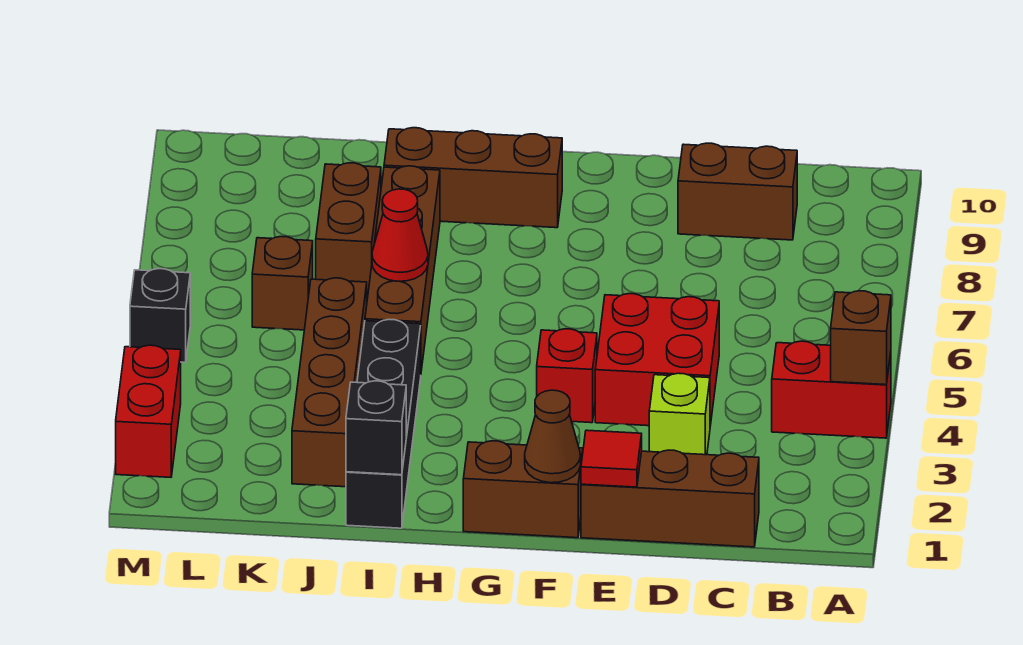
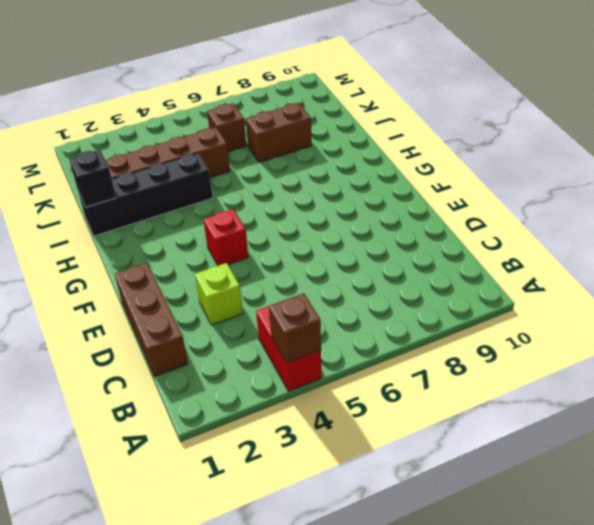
none -> brown brick C9:D9 level 1
none -> red brick D4:E5 level 1
none -> brown brick F1:G1 level 1

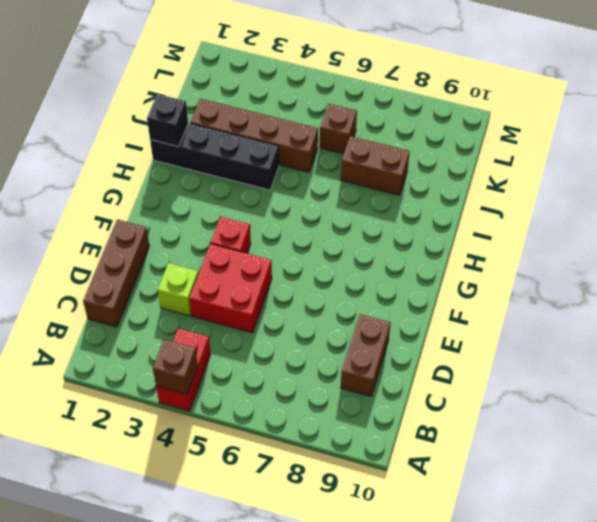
none -> brown brick F1:G1 level 1
none -> brown brick G9:I9 level 1
none -> brown brick I5:I8 level 1

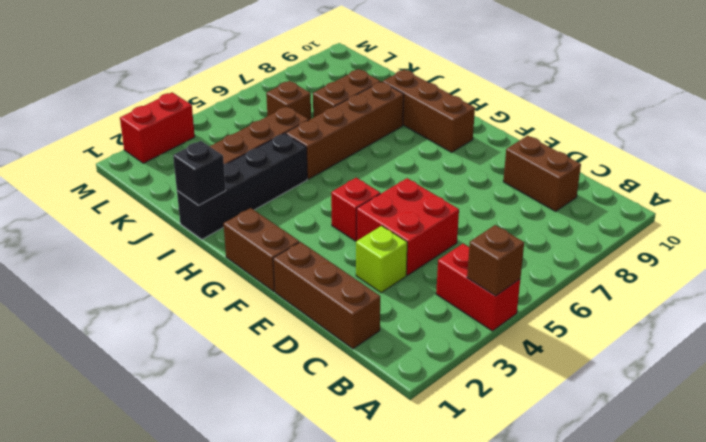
none -> black brick M5 level 1
none -> red tile E1 level 2
none -> brown cone F1 level 2

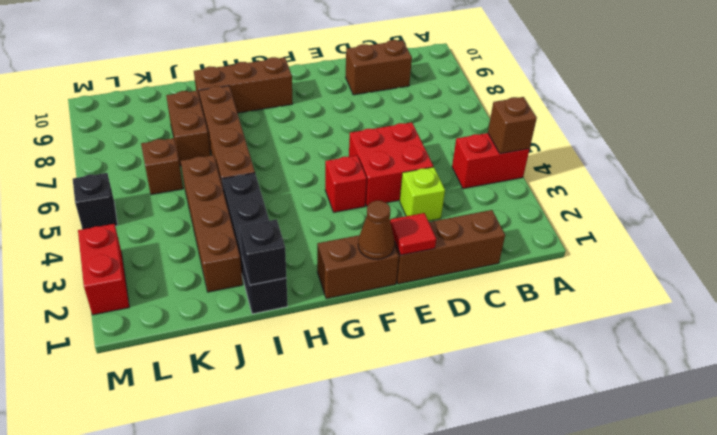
none -> red cone I6 level 2

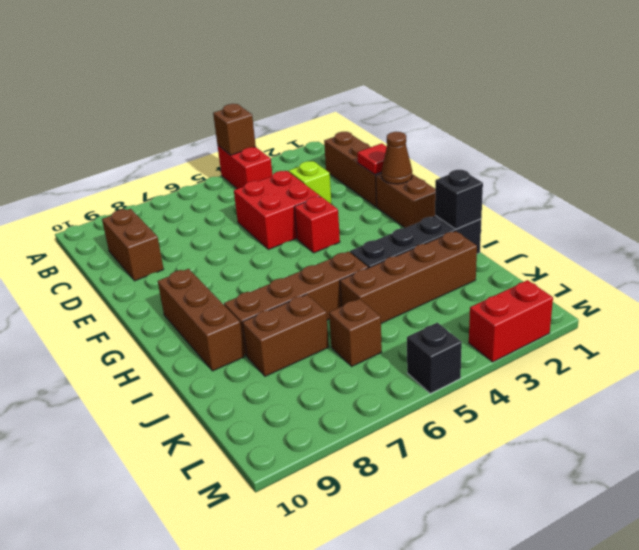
none -> red cone I6 level 2

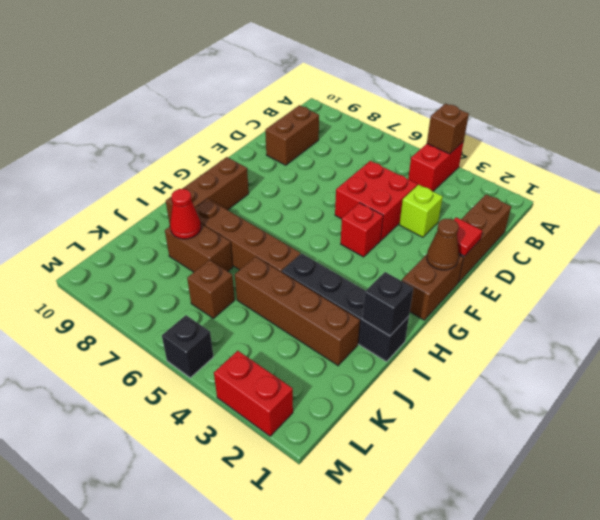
red cone J8 level 2 -> red cone I6 level 2

